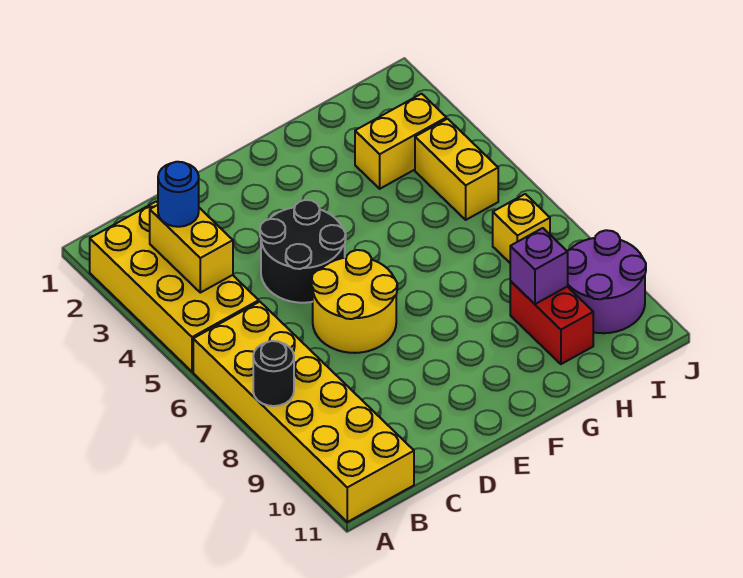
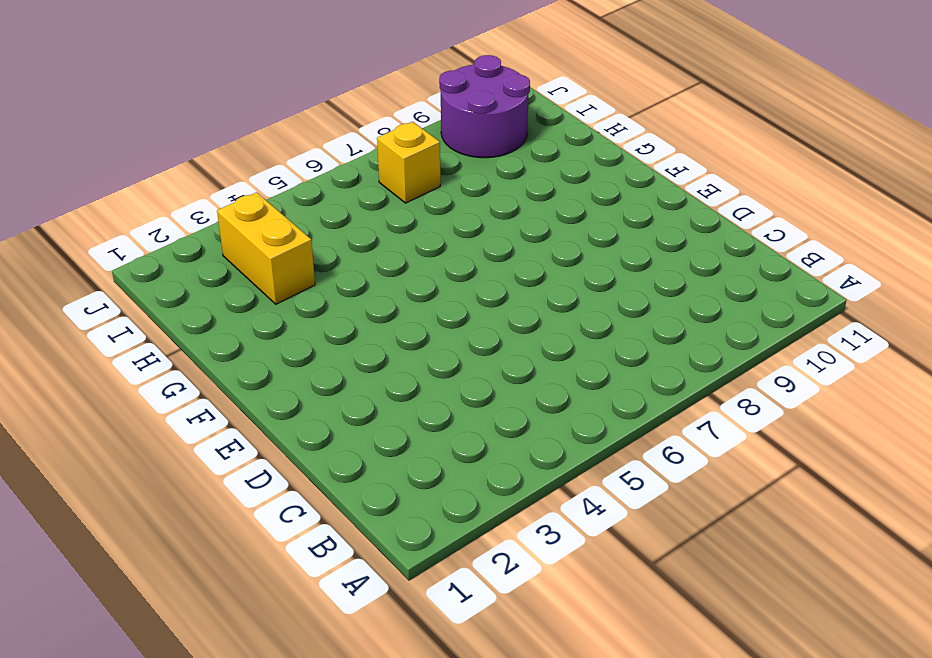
none -> yellow brick A2:B5 level 1
none -> yellow brick A6:B11 level 1
none -> black round brick D4:E5 level 1

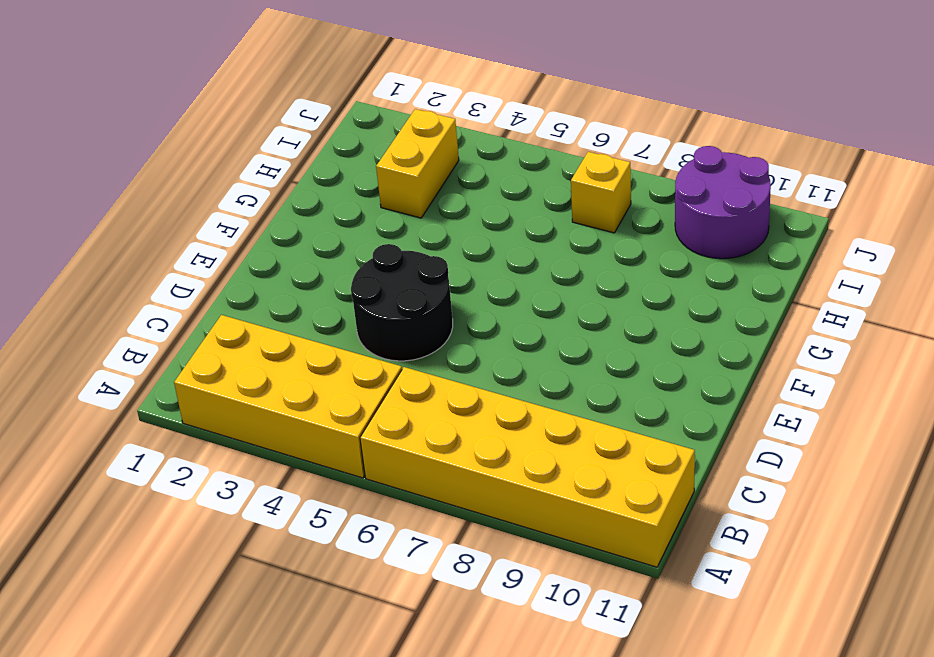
none -> yellow round brick D6:E7 level 1
none -> red brick H9:H10 level 1
none -> yellow brick I4:I5 level 1

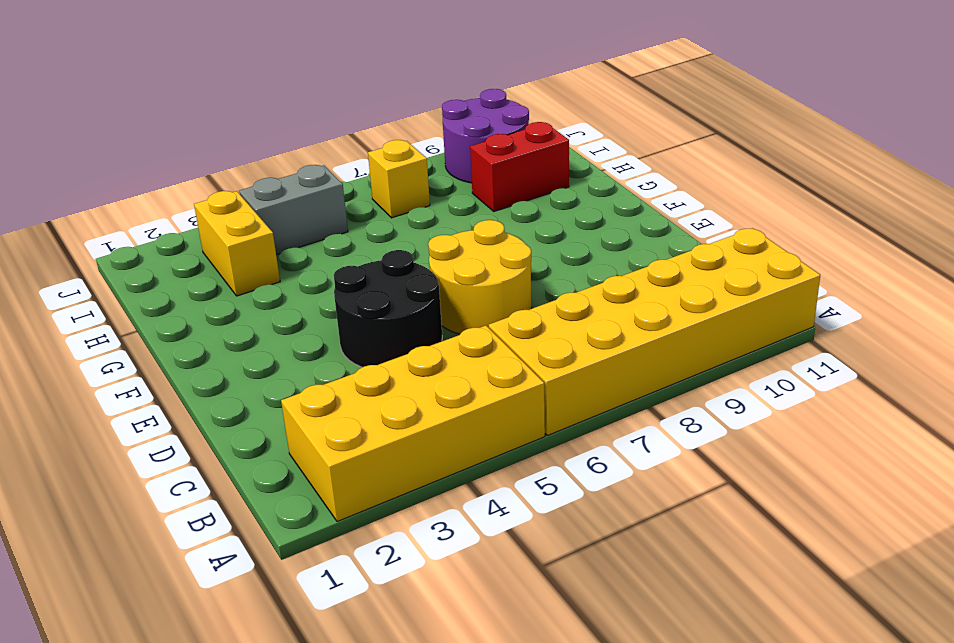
grey brick I4:I5 level 1 -> yellow brick I4:I5 level 1
none -> black round brick A8 level 2
none -> yellow brick B3:B4 level 2
none -> purple brick H9 level 2

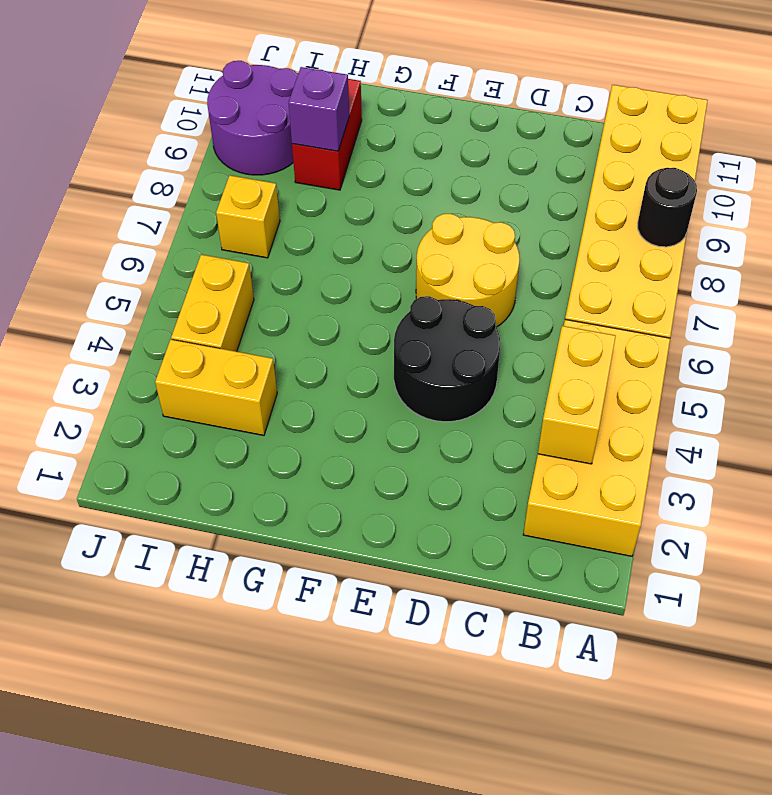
none -> blue round brick B3 level 3

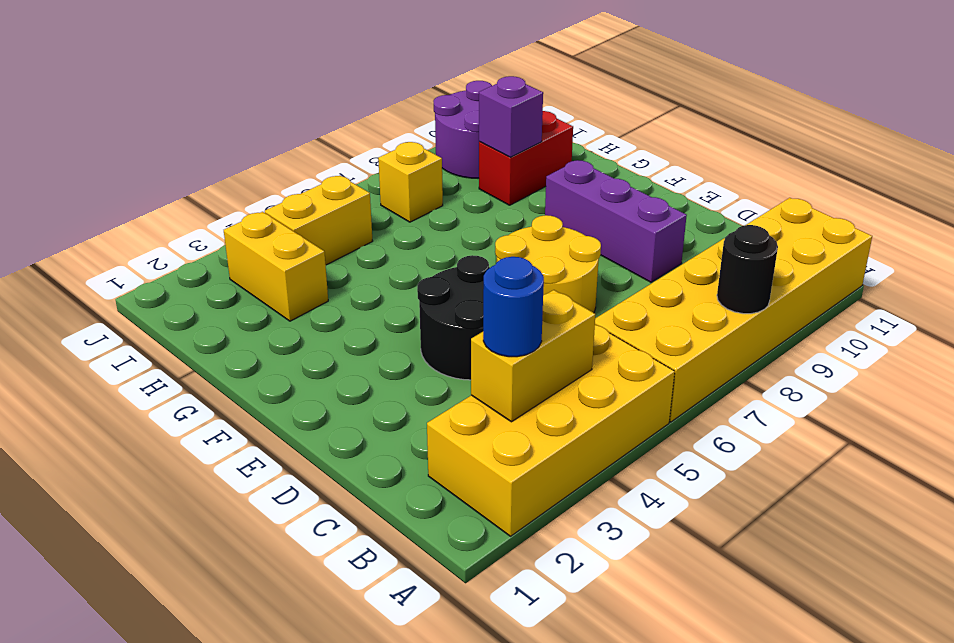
purple brick D9:F9 level 1 -> none

